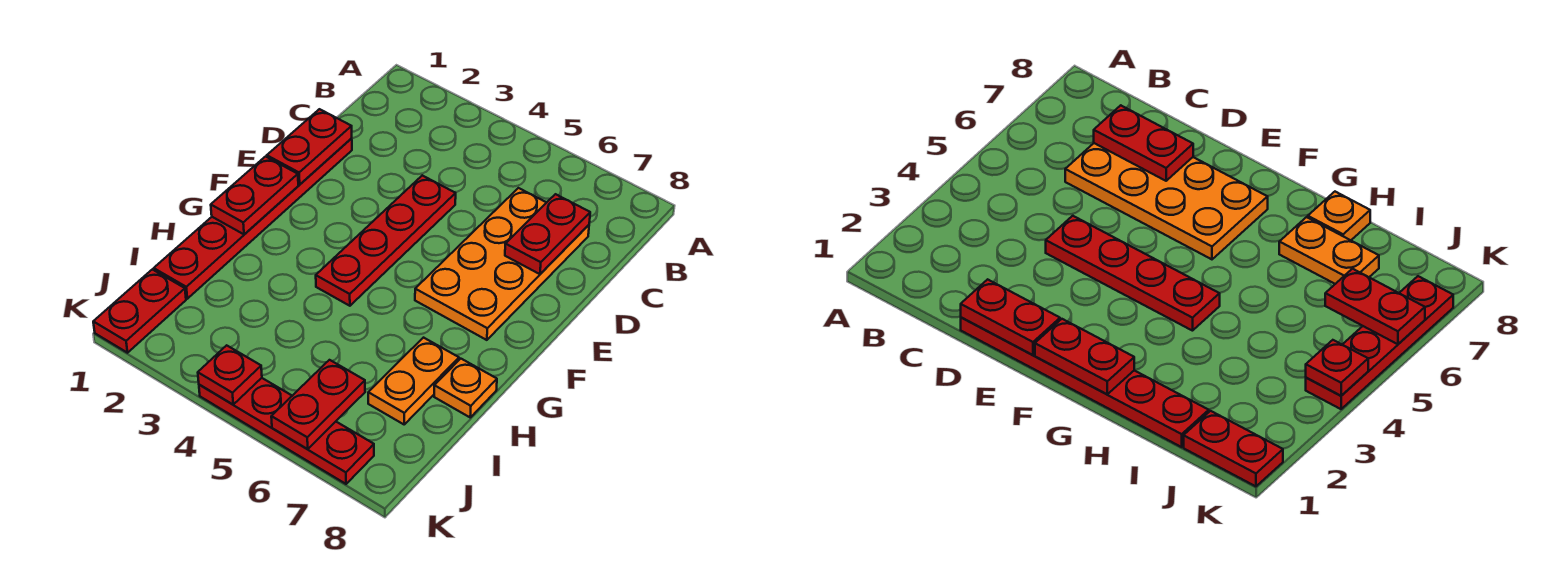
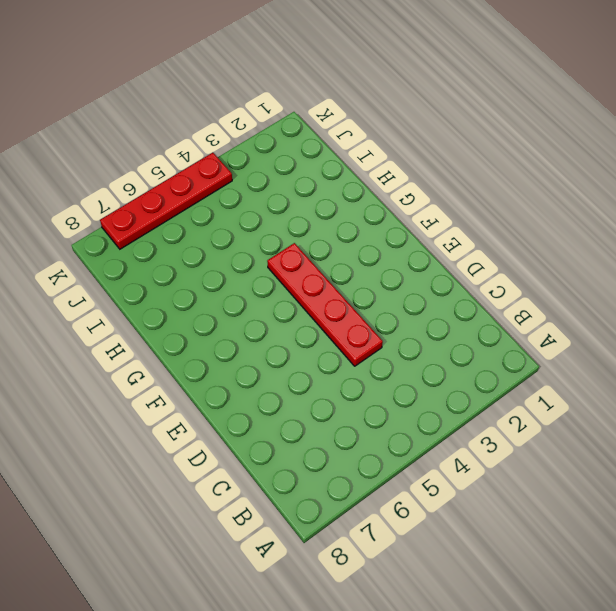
none -> orange plate C6:F7 level 1
none -> red plate D1:I1 level 1
none -> orange plate H7:I7 level 1

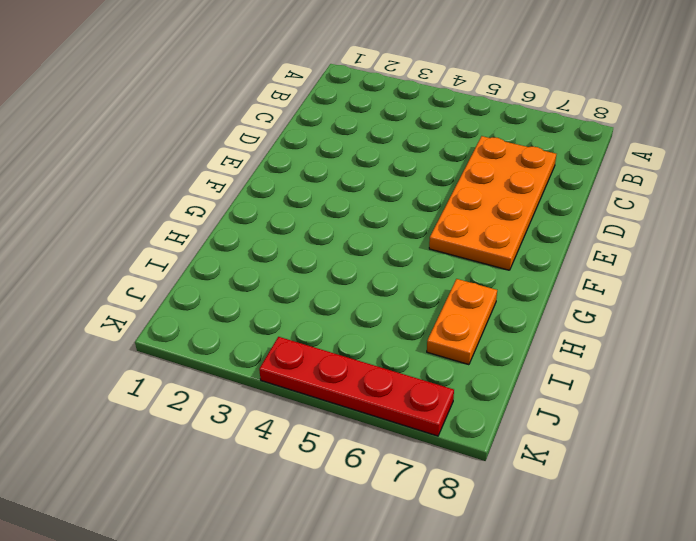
none -> red plate D1:I1 level 1
none -> red plate D4:G4 level 1
none -> orange plate H8 level 1

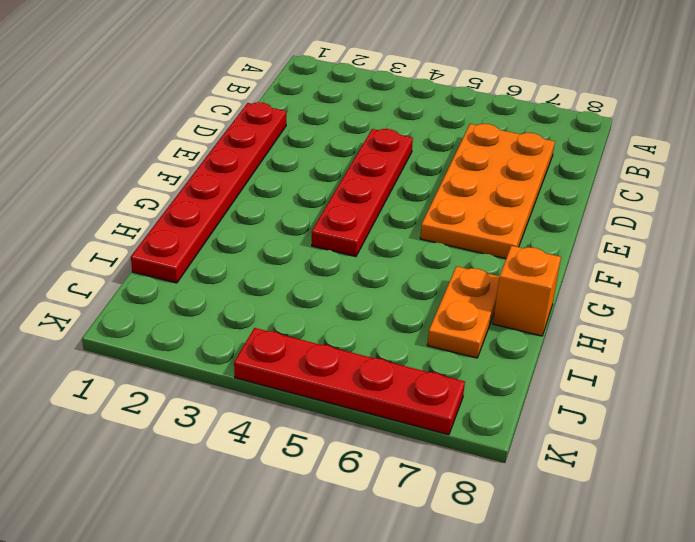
orange brick H8 level 1 -> orange plate H8 level 1
none -> red plate J1:K1 level 1
none -> red plate C7:D7 level 2
none -> red plate D1:E1 level 2

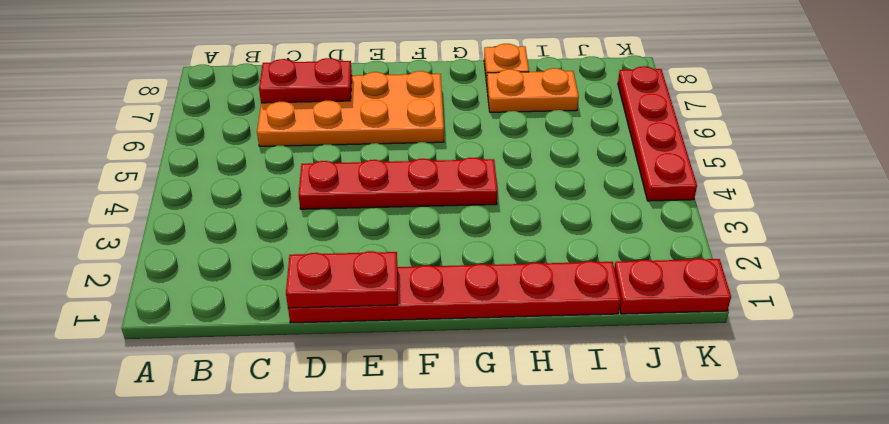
none -> red plate F1:G1 level 2
none -> red plate J6:K6 level 2
none -> red plate K4 level 2

